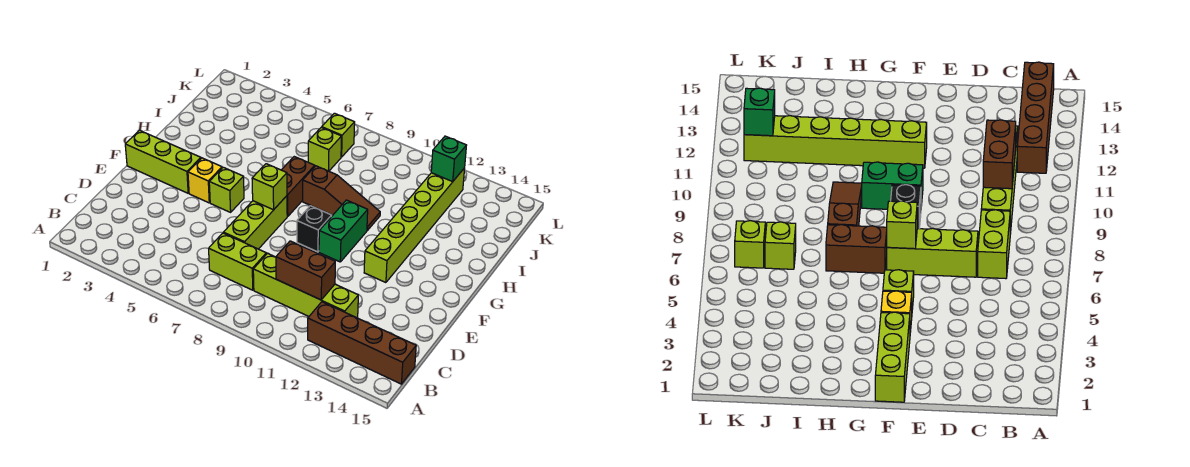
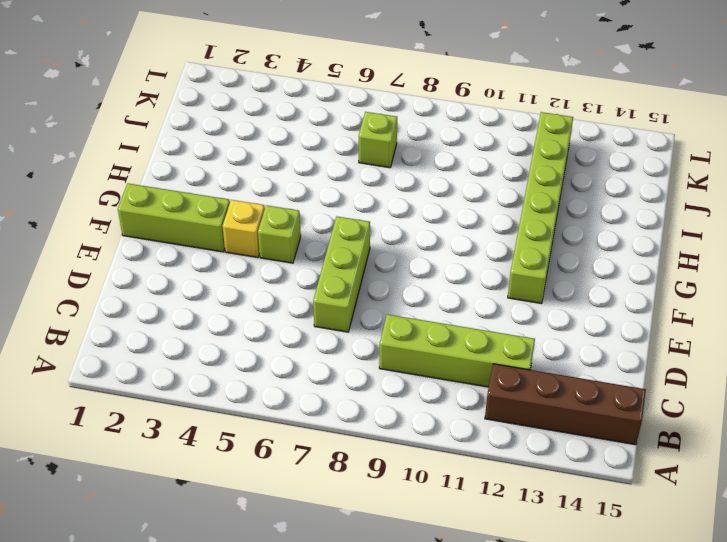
none -> lime brick C7:C8 level 1
none -> black brick F9 level 1
none -> green brick F10:G10 level 1

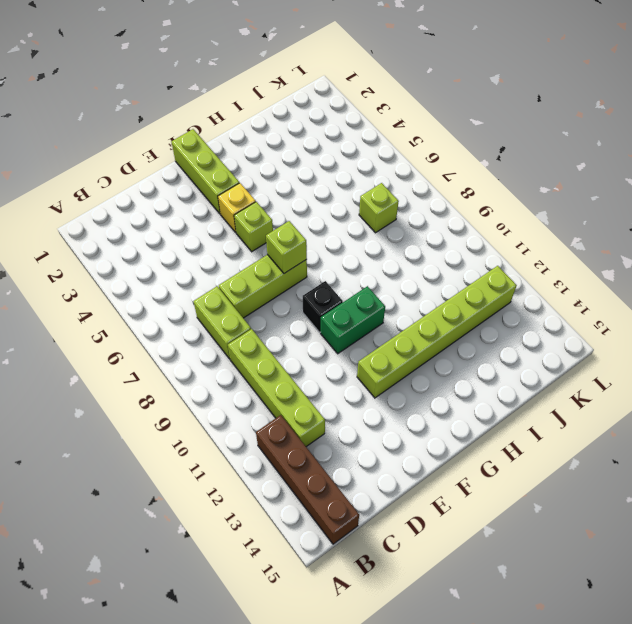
none -> brown brick G7:H7 level 1
none -> brown slope H8:H10 level 1 top 8
none -> lime brick K7 level 1

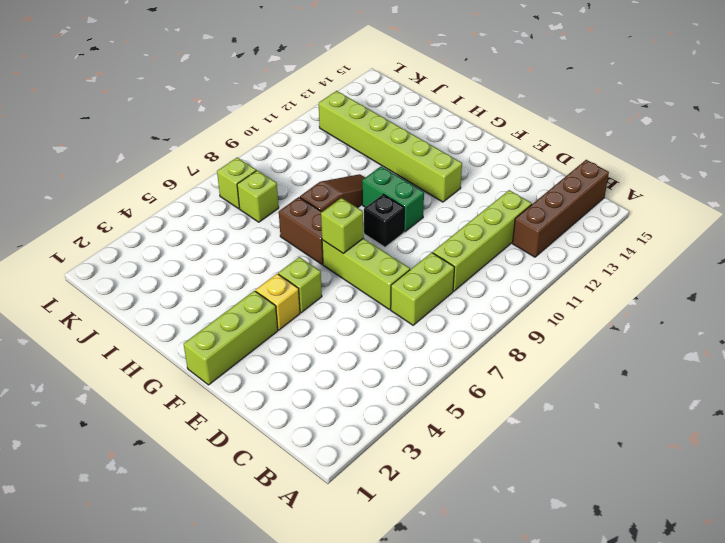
none -> brown brick C10:C11 level 2
none -> green brick K12 level 2

